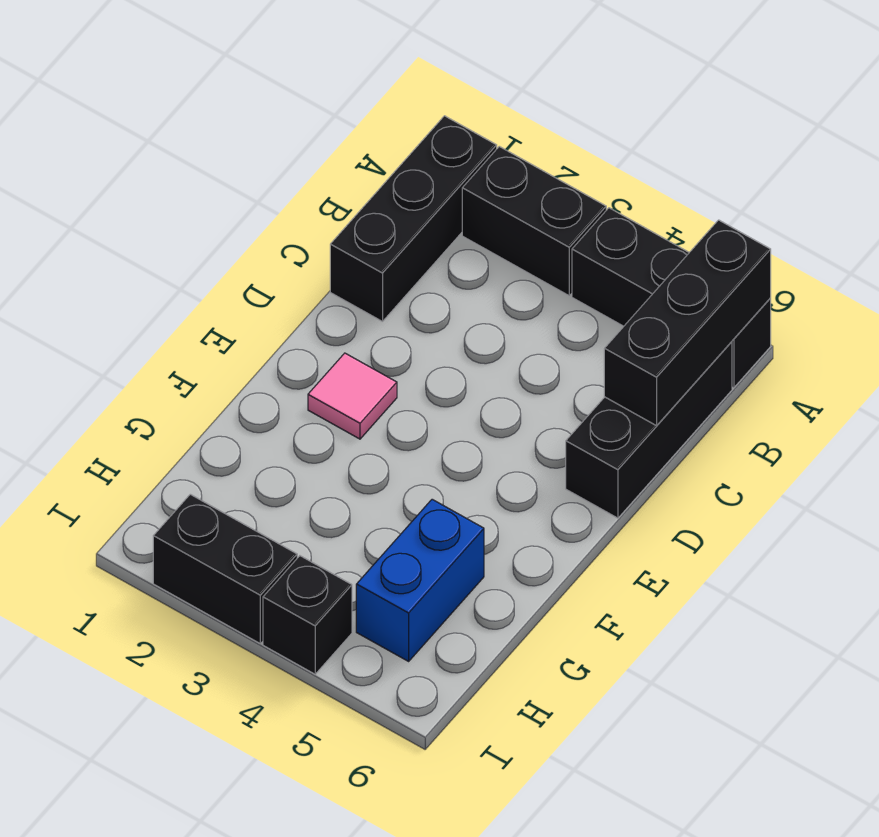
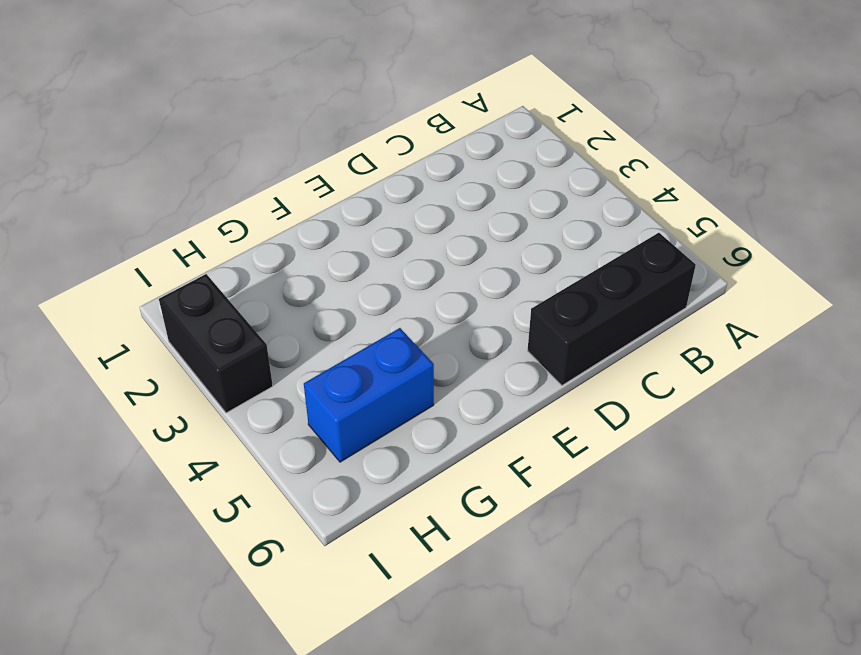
none -> black brick A1:C1 level 1
none -> black brick A2:A3 level 1

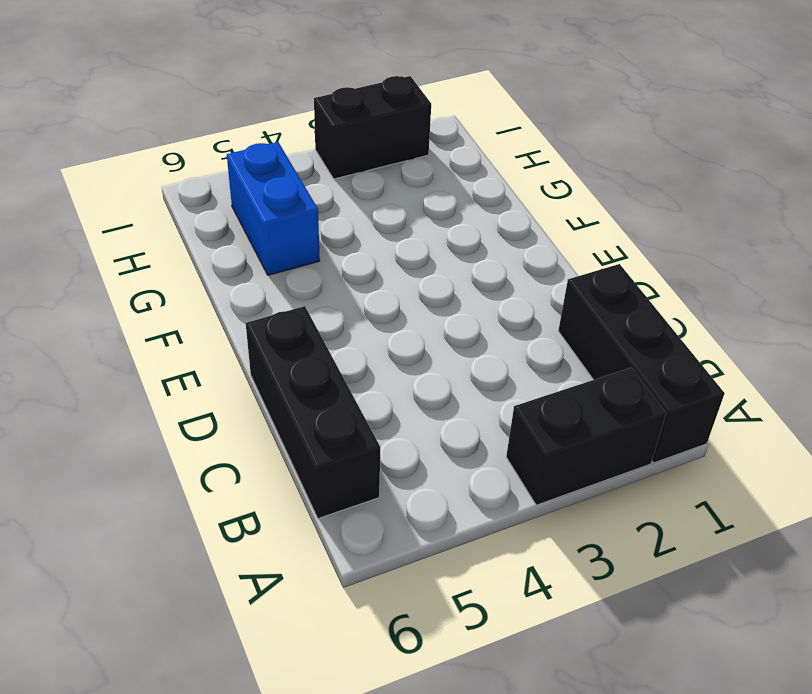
none -> black brick A4:A6 level 1
none -> pink tile E2 level 1

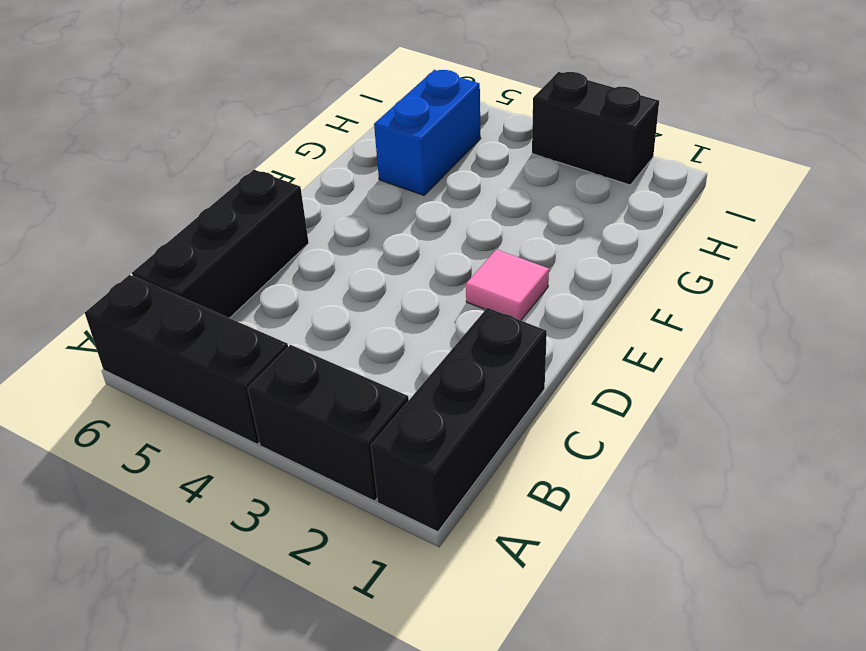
none -> black brick I4 level 1
none -> black brick A6:C6 level 2

